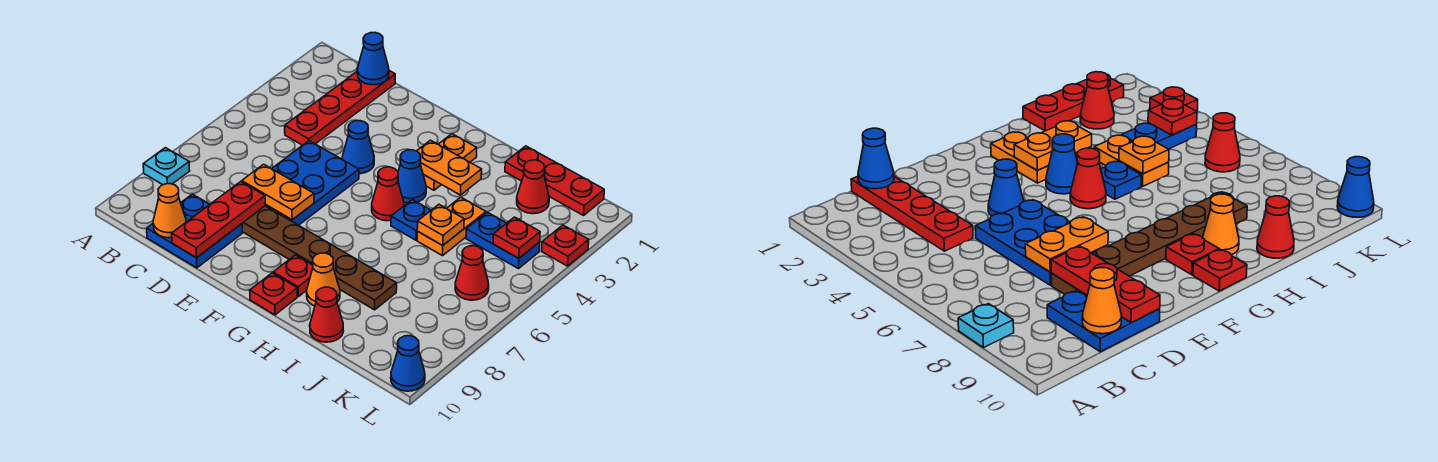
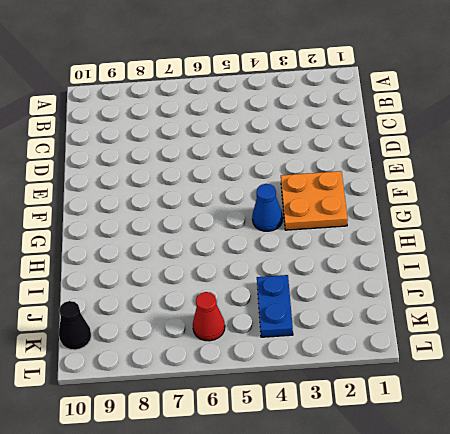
orange plate F2:G3 level 1 -> orange plate G2:G3 level 1
black cone K10 level 1 -> none
none -> cyan plate A8 level 1
none -> red plate C1:C4 level 1
none -> blue plate C9:D10 level 1

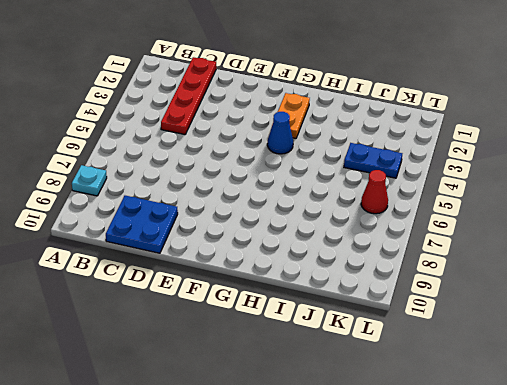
none -> blue plate D5:E7 level 1
none -> brown plate D8:I8 level 1
none -> blue cone E4 level 1

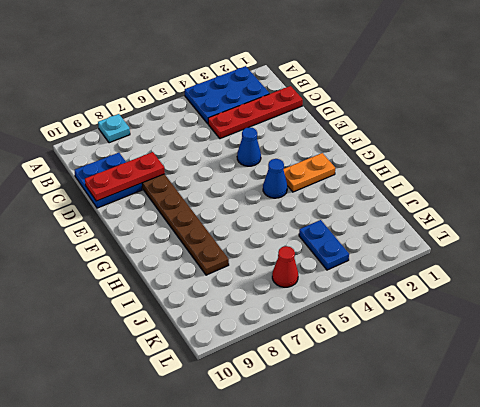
blue plate A2:B4 level 1 -> blue plate D5:E7 level 1
none -> red cone G5 level 1
none -> red plate G9 level 1
none -> red plate G10 level 1

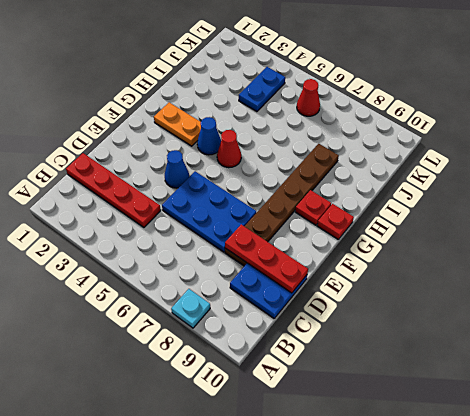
none -> blue plate H5 level 1
none -> orange cone H9 level 1
none -> red plate I1:K1 level 1

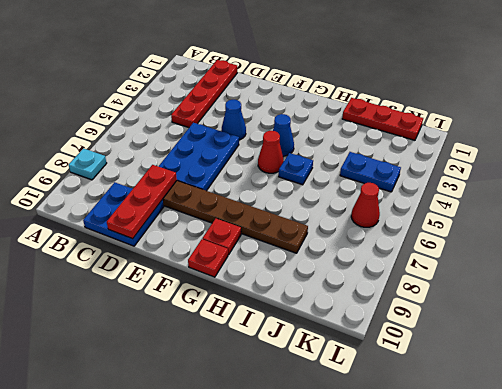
none -> orange plate G2:G3 level 1
none -> orange cone H9 level 1
none -> orange plate I4:I5 level 1

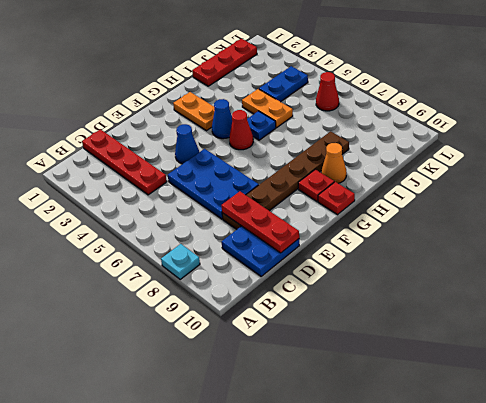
none -> red cone I10 level 1
none -> red cone J2 level 1
none -> red plate L3 level 1

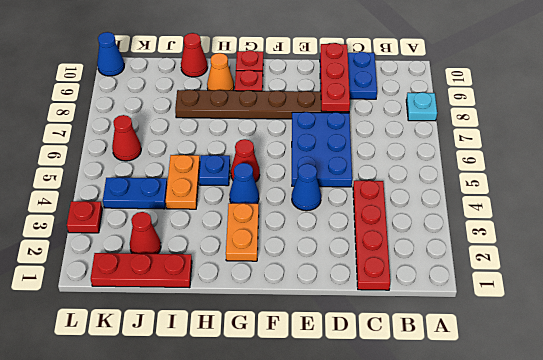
none -> blue cone C1 level 2
none -> orange cone C10 level 2
none -> orange plate D7:E7 level 2

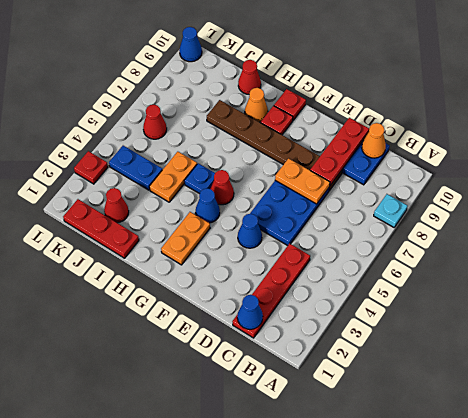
none -> orange plate G3:H3 level 2
none -> orange plate I5 level 2
none -> red plate K4 level 2

